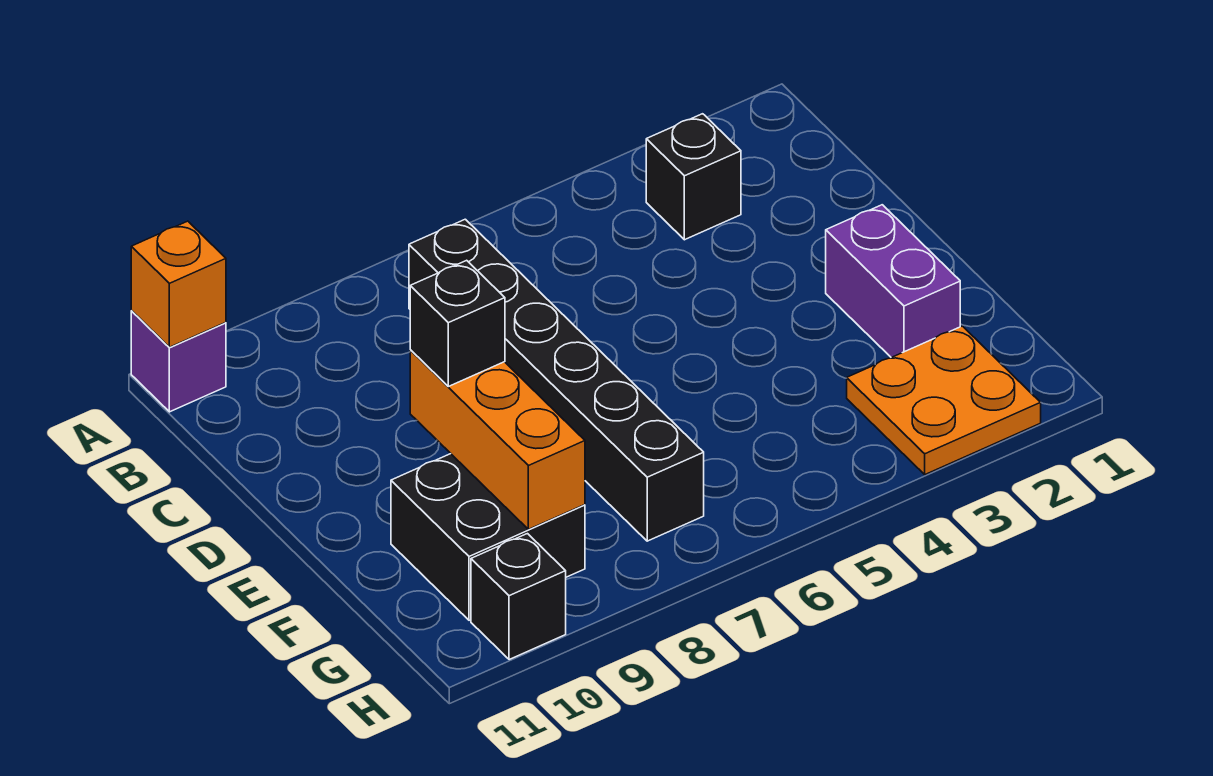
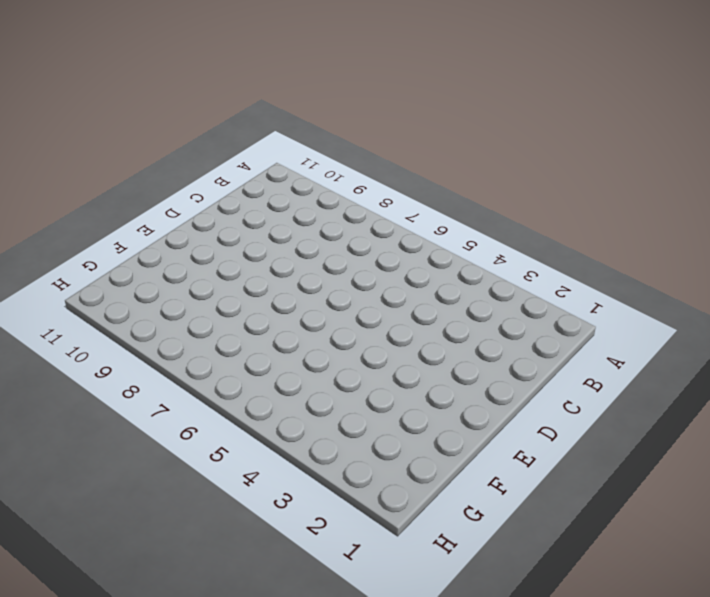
none -> purple brick A11 level 1
none -> black brick B3 level 1

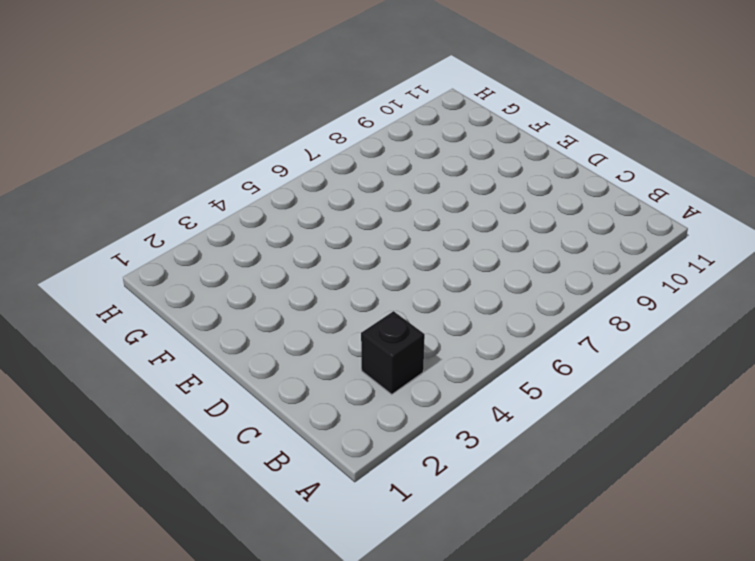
none -> purple brick A11 level 1
none -> black brick B7:G7 level 1

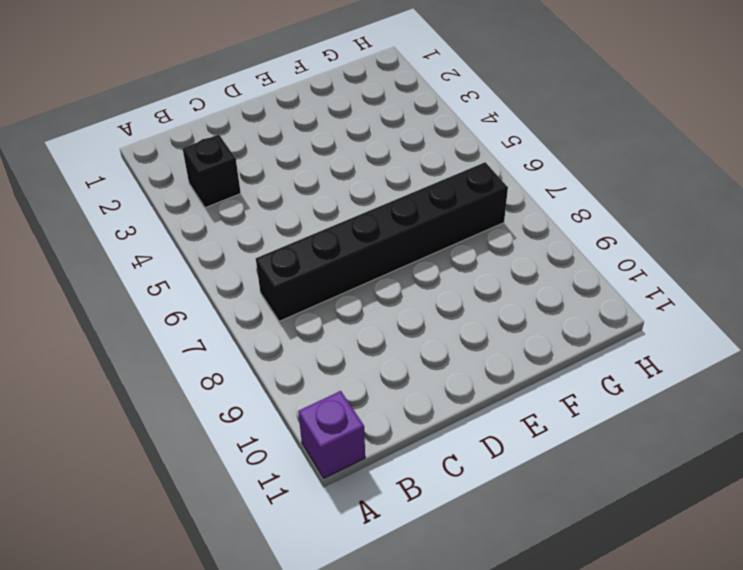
none -> purple brick E2:F2 level 1
none -> black brick F9:G10 level 1

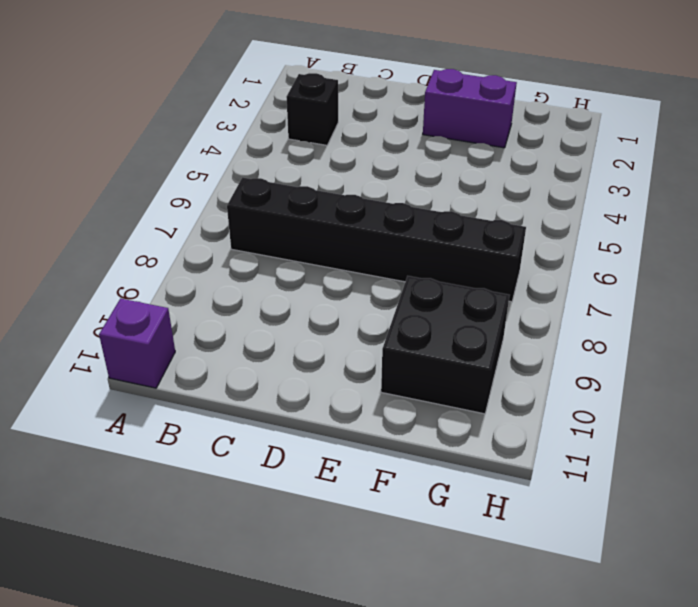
none -> orange plate G2:H3 level 1
none -> black brick H10 level 1

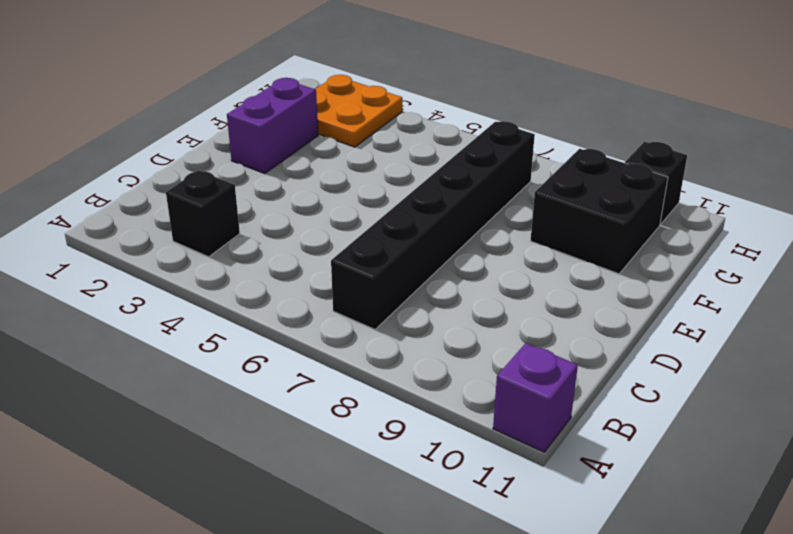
none -> orange brick A11 level 2
none -> orange brick E9:G9 level 2

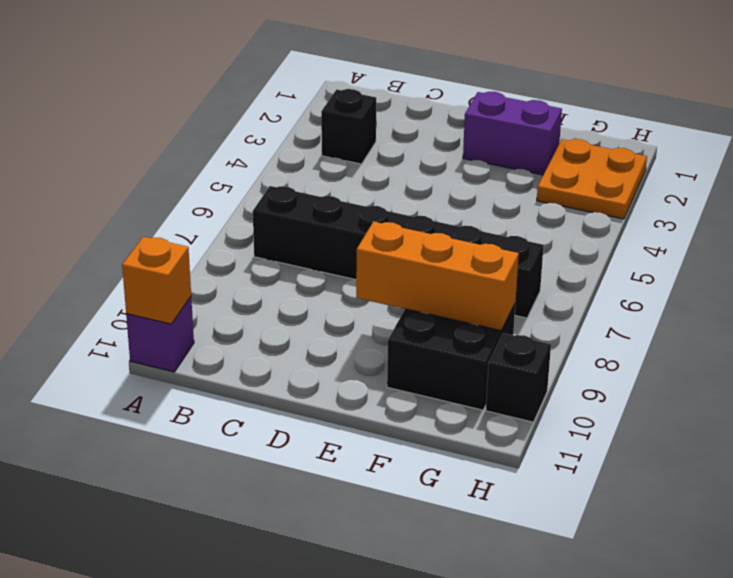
none -> black brick E9 level 3

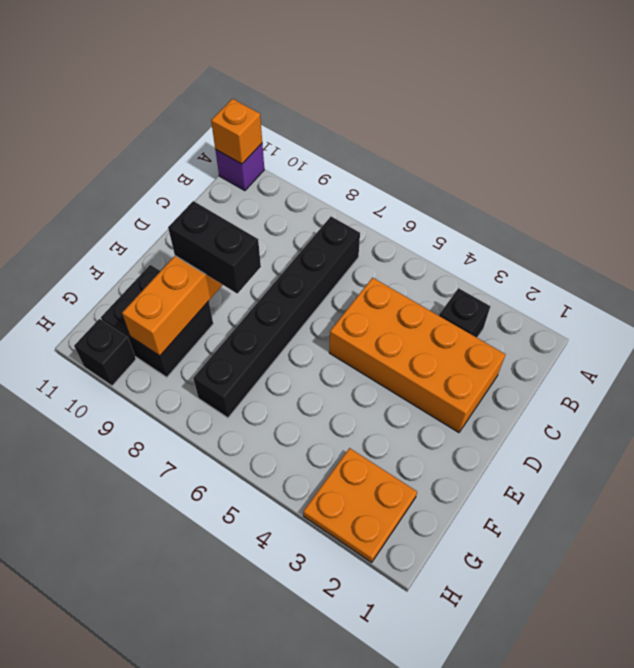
orange brick C2:D5 level 1 -> none
black brick E8:E9 level 3 -> black brick E9 level 3
none -> purple brick E2:F2 level 1

